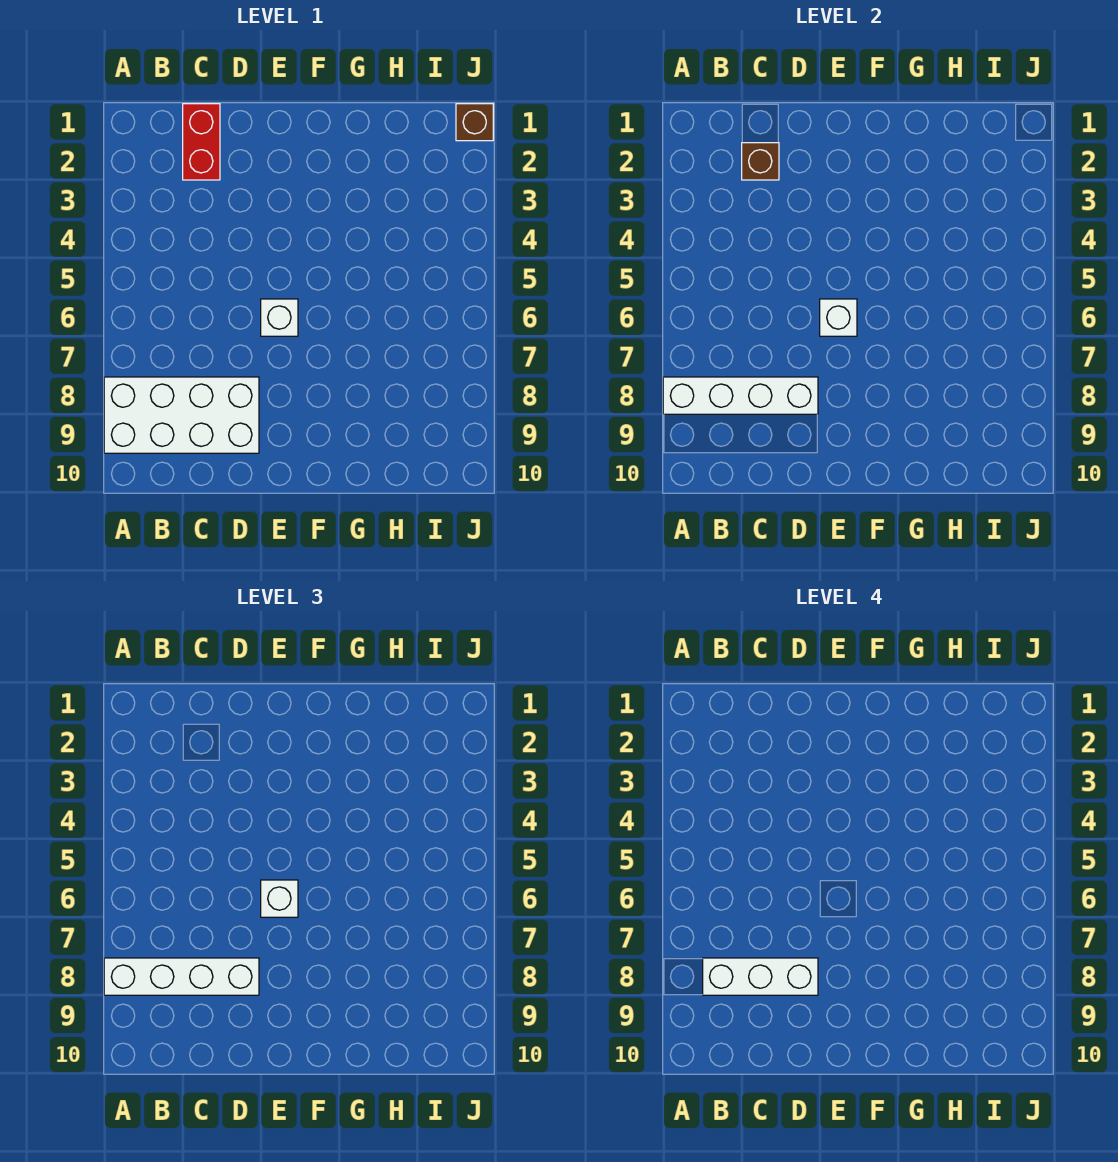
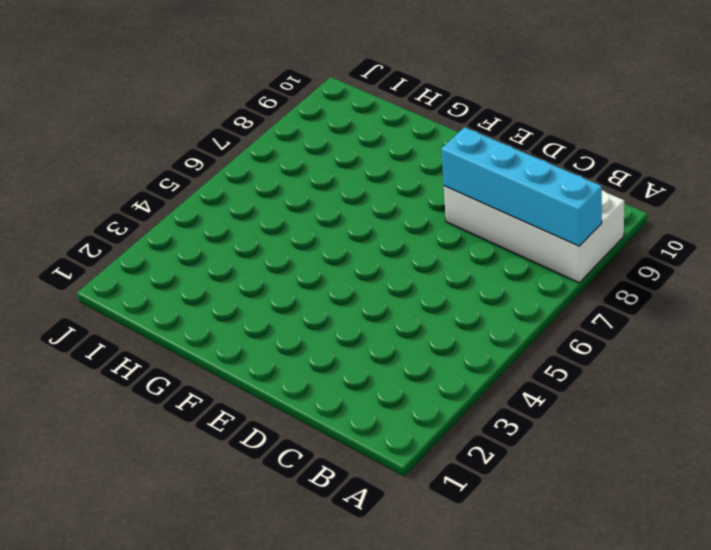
cyan brick A8:D8 level 2 -> white brick A8:D8 level 2
none -> red brick C1:C2 level 1
none -> white brick E6 level 1

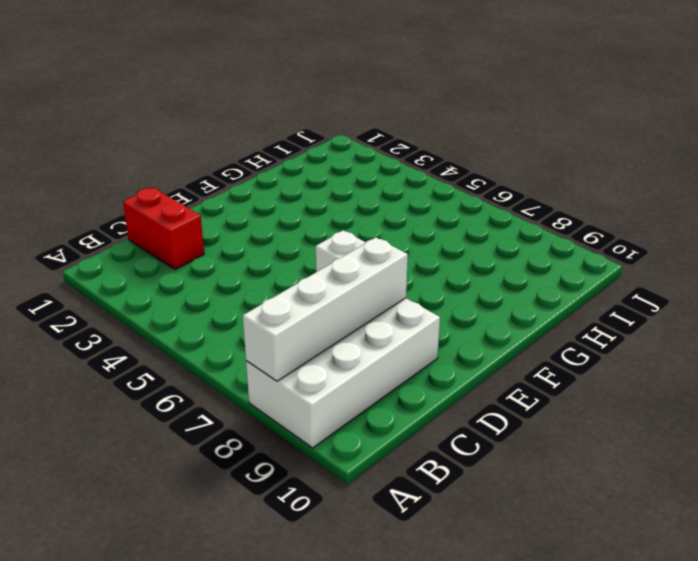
none -> brown brick J1 level 1
none -> brown brick C2 level 2

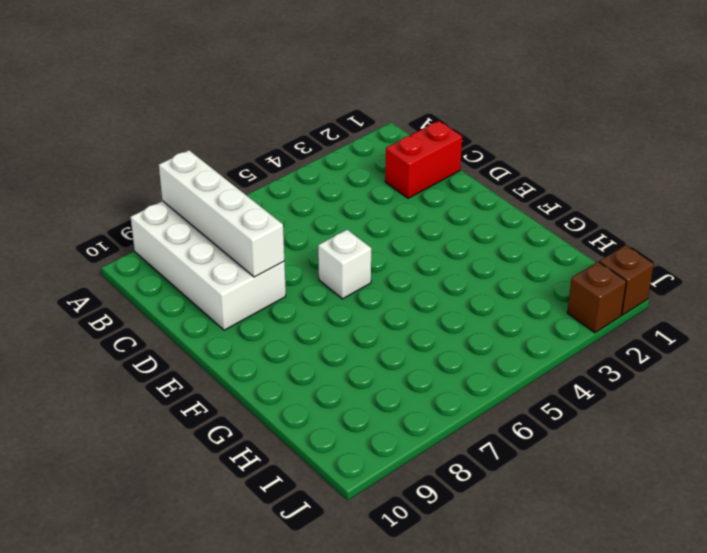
brown brick J2 level 1 -> brown brick C2 level 2
none -> white brick E6 level 2
none -> white brick A8:D8 level 3

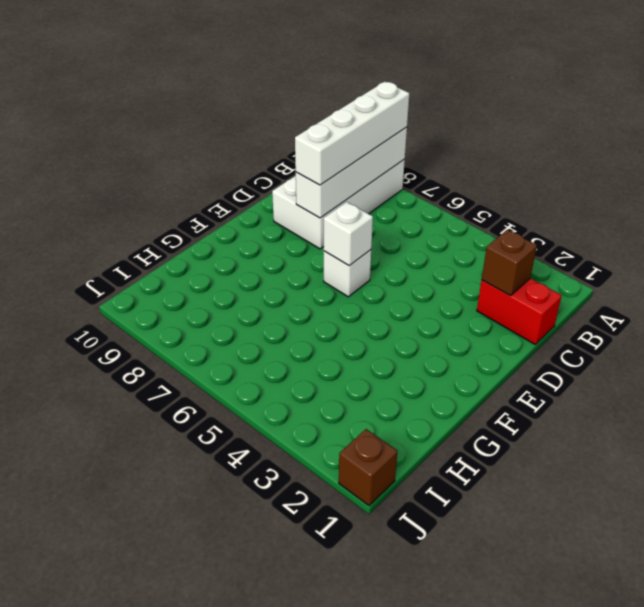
none -> white brick E6 level 3
none -> white brick B8:D8 level 4

